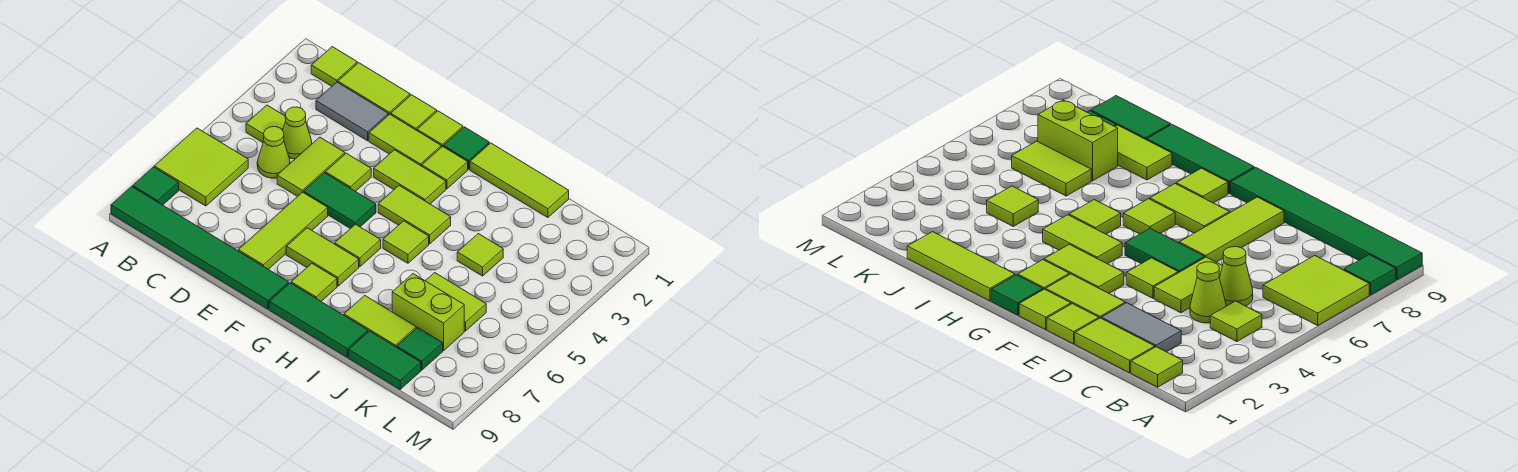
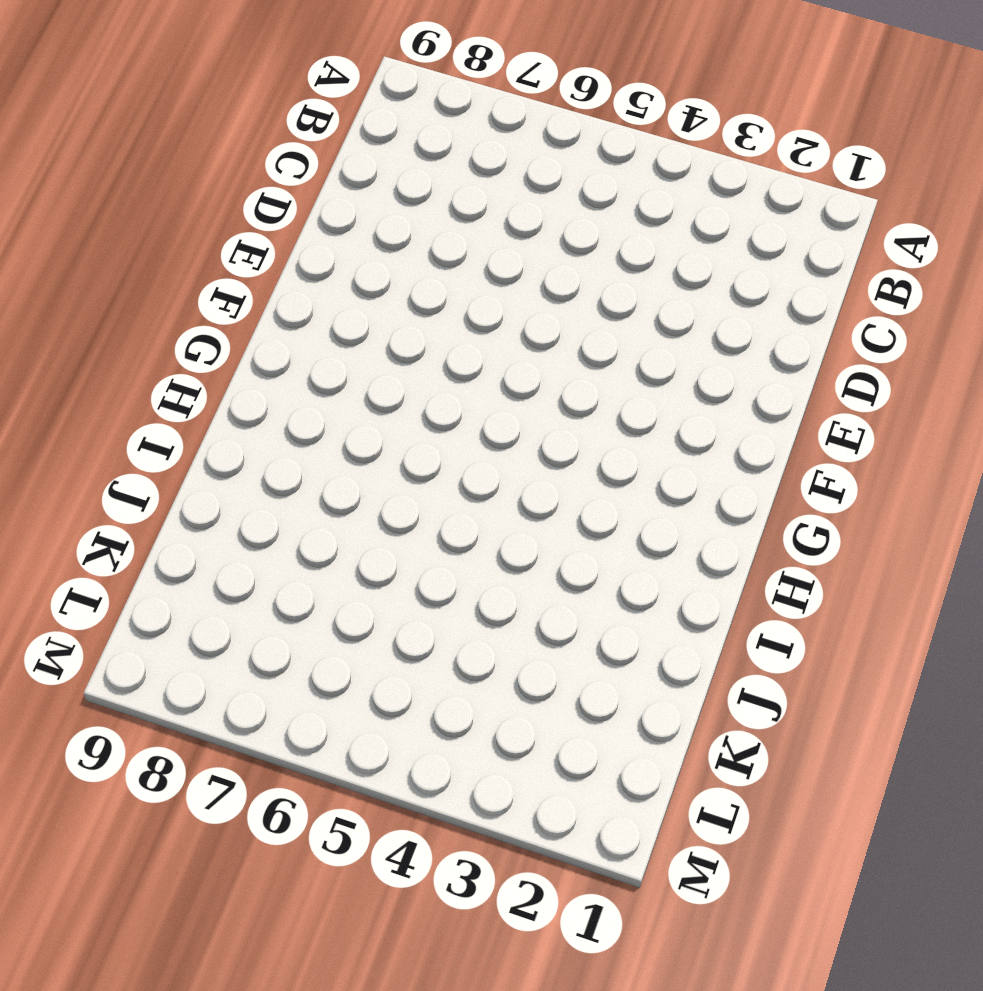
none -> lime tile A6:B7 level 1
none -> green tile A8 level 1
none -> green tile A9:F9 level 1
none -> lime tile B1 level 1

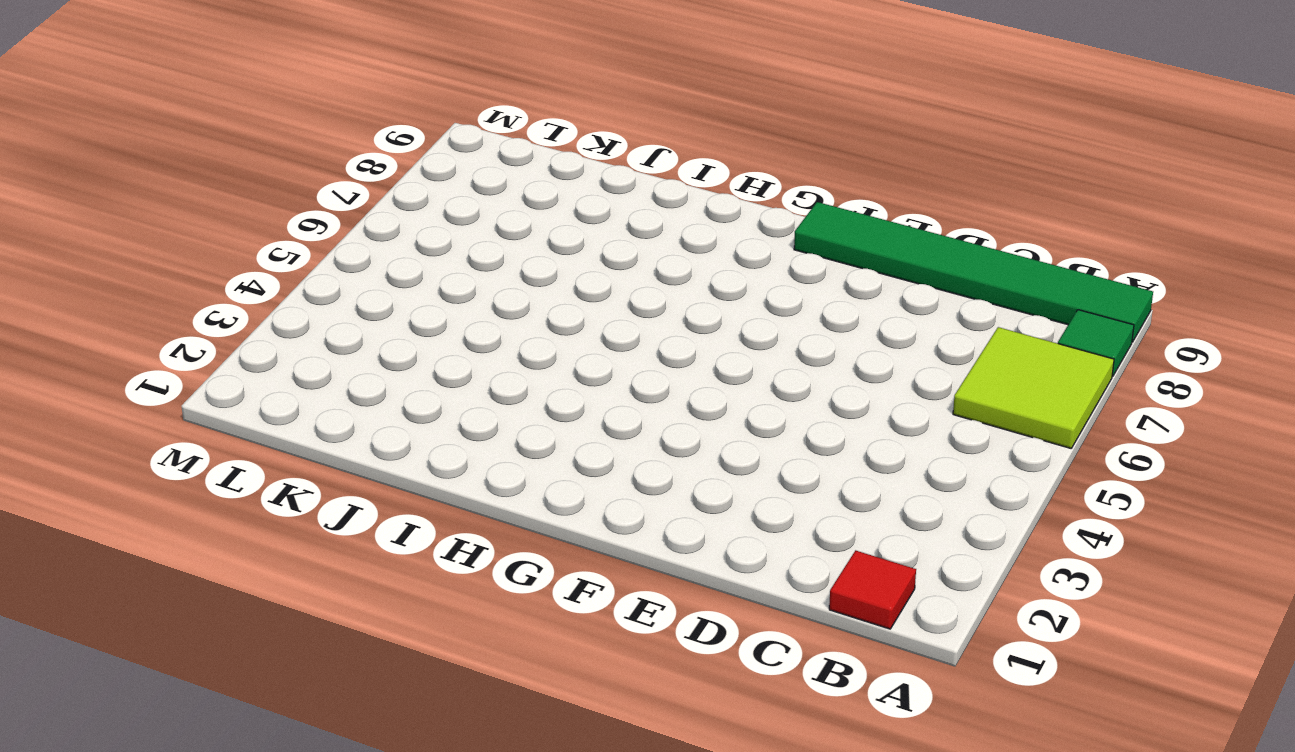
red tile B1 level 1 -> lime tile B1 level 1
none -> lime tile B4 level 1
none -> lime tile C1:D1 level 1
none -> grey tile C2:D2 level 1
none -> lime cone C4 level 1

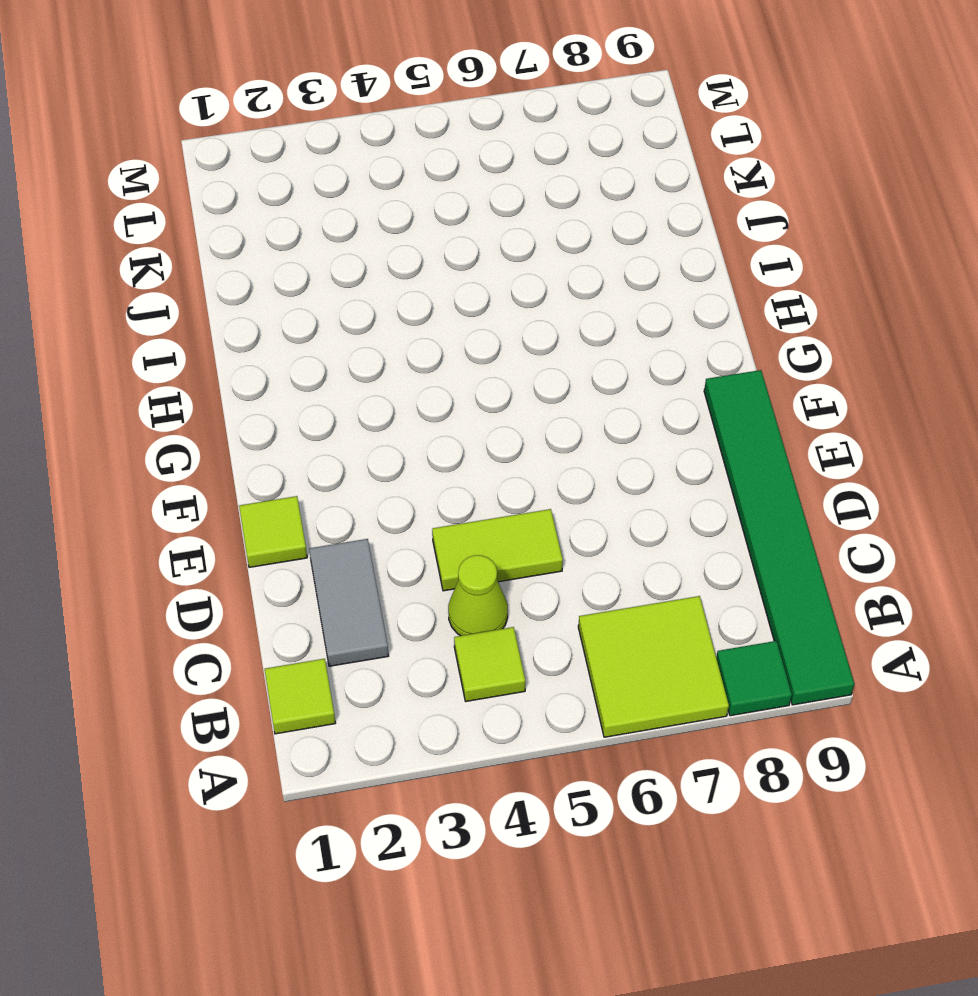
none -> lime tile C1:D1 level 1
none -> lime cone C5 level 1
none -> lime tile E2:F2 level 1
none -> lime tile E4 level 1

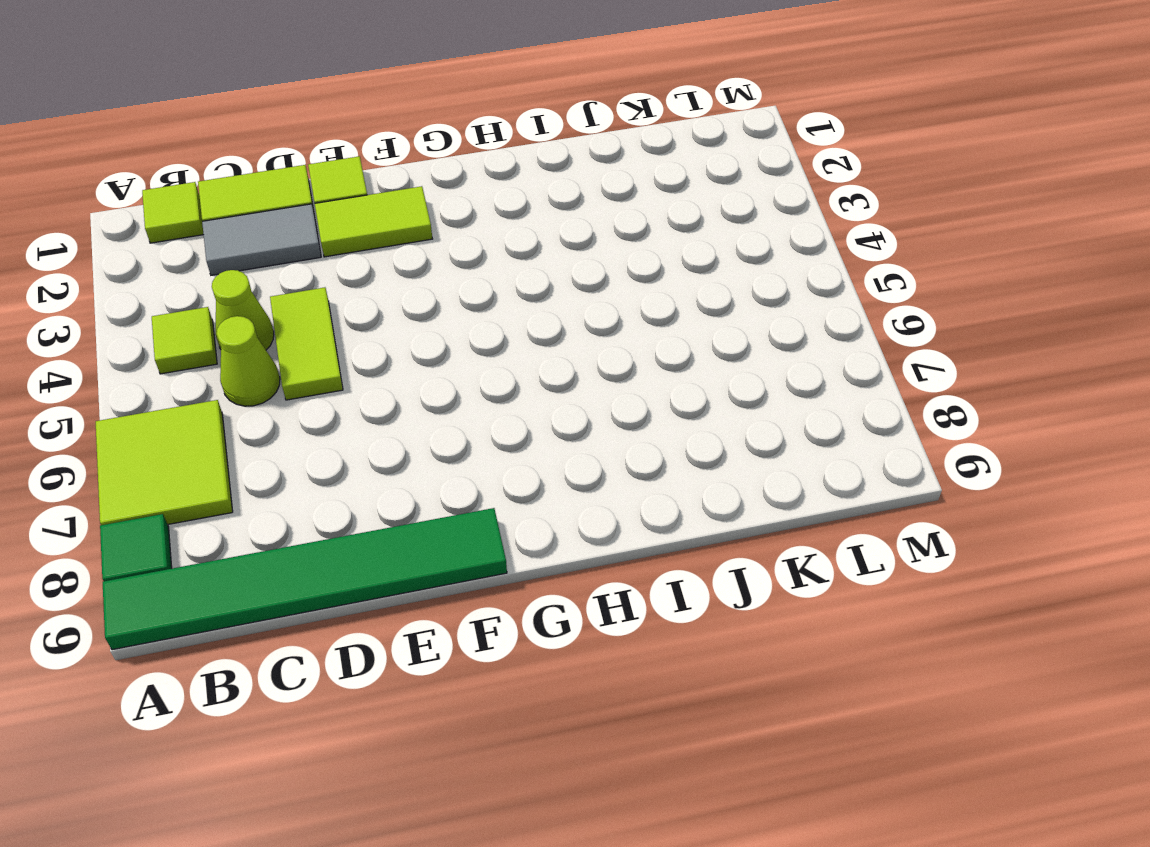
none -> lime tile E4 level 1
none -> green tile E5:F5 level 1
none -> lime tile E6:E8 level 1
none -> lime tile F1 level 1

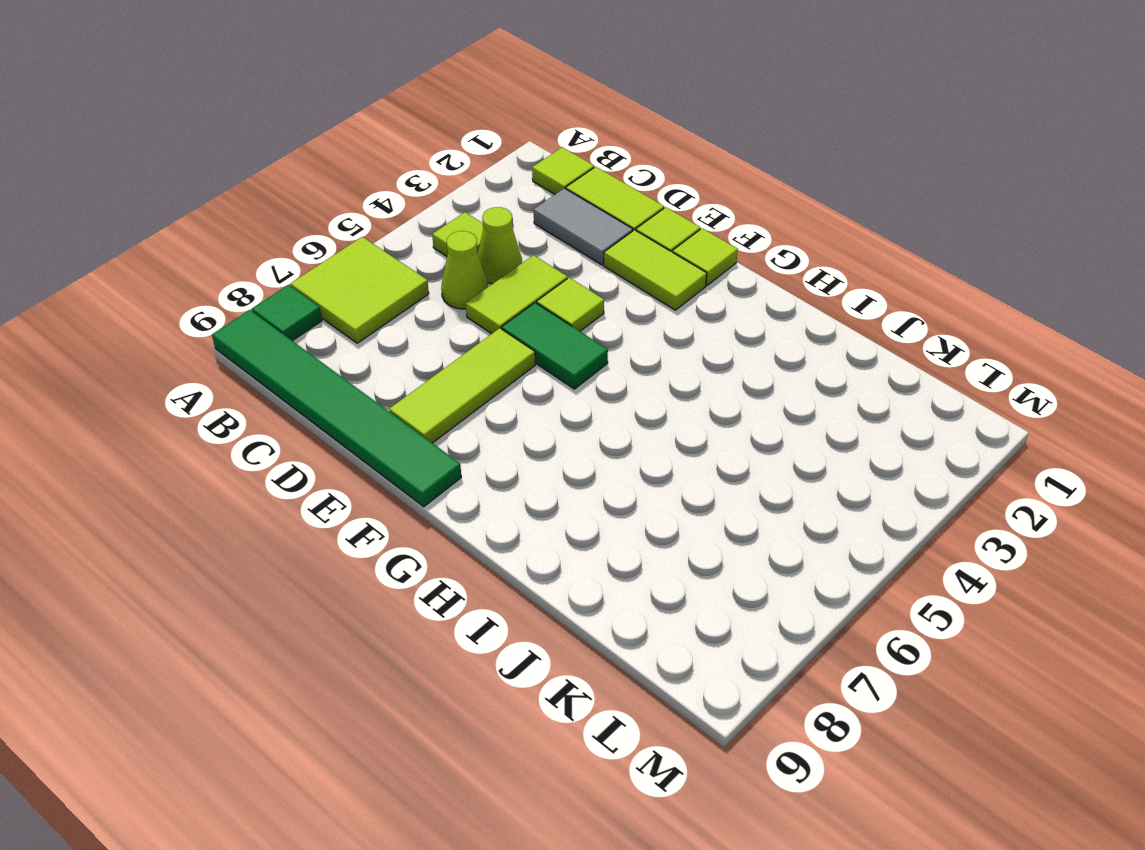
none -> lime tile F3:G3 level 1
none -> lime tile F7:G7 level 1
none -> green tile G1 level 1
none -> lime tile G2 level 1

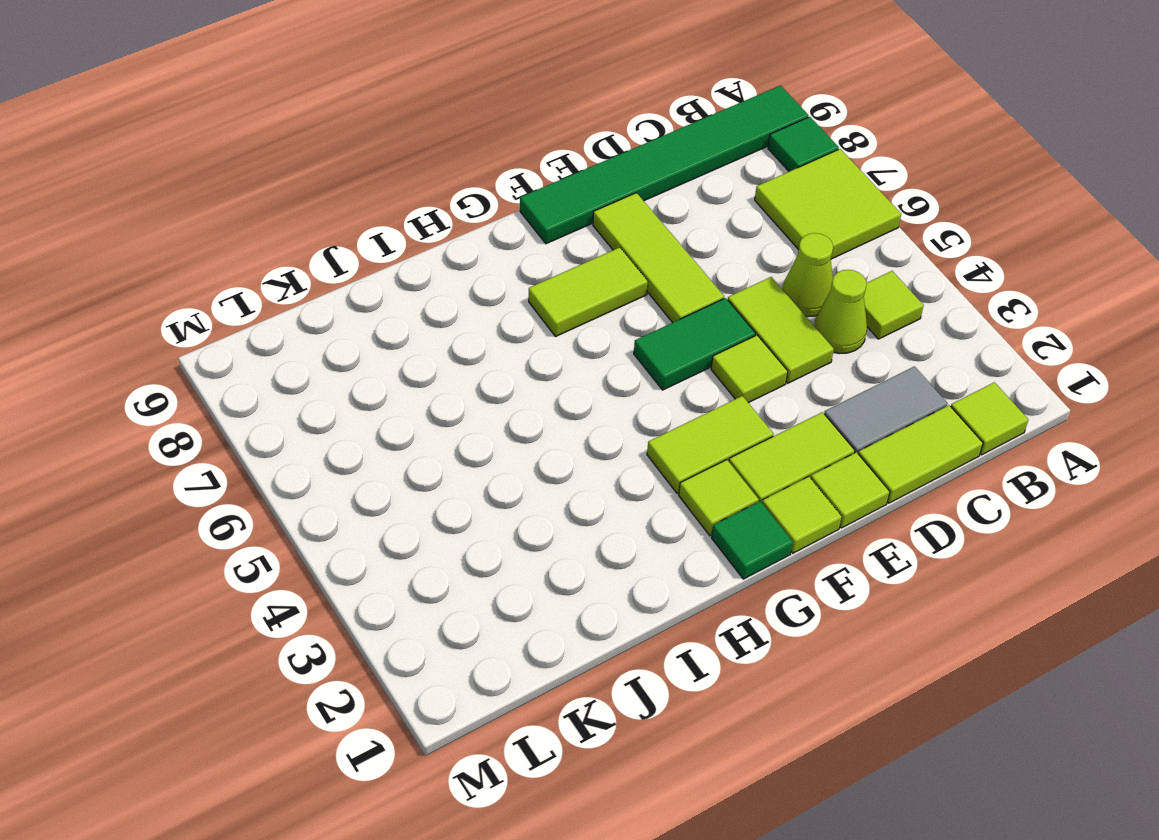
none -> lime tile G4:H4 level 1
none -> lime tile G6 level 1
none -> lime tile G8 level 1
none -> green tile G9:I9 level 1

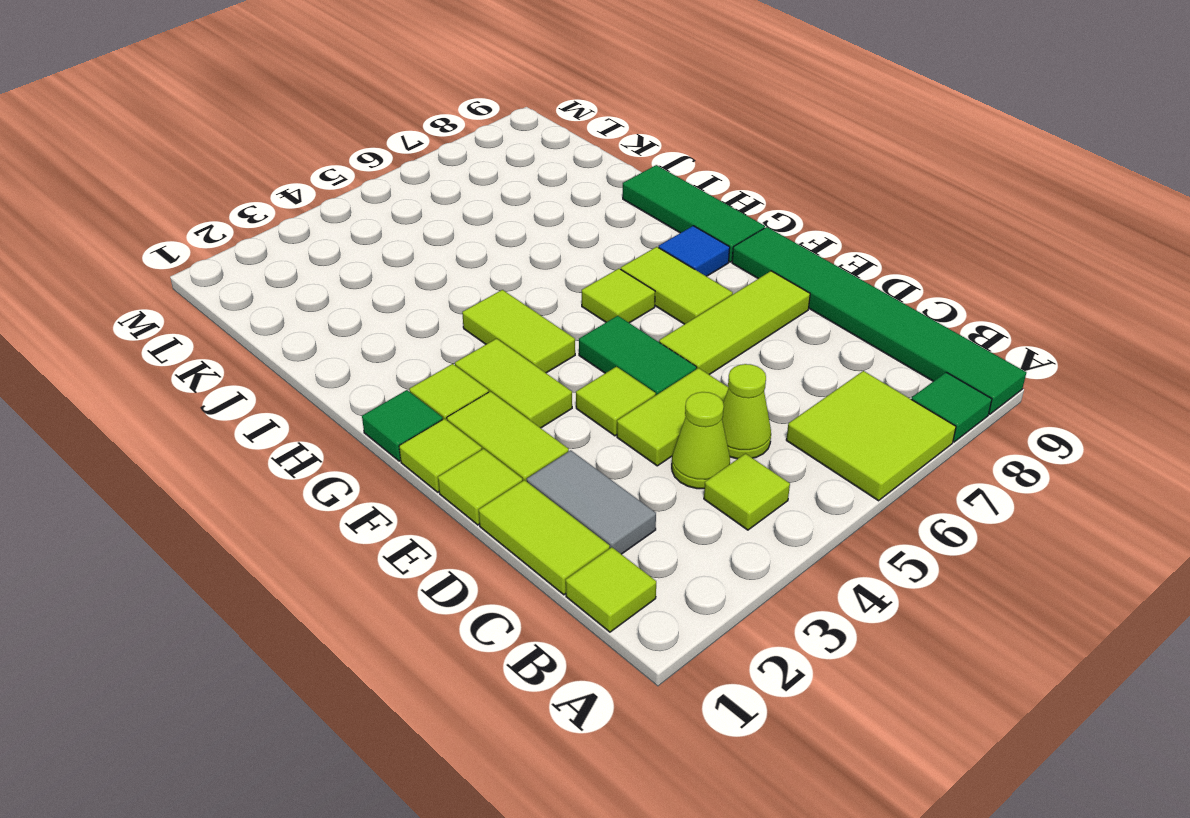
blue tile G8 level 1 -> lime tile G8 level 1
none -> lime tile H1:J1 level 1
none -> lime tile H5 level 1
none -> lime tile I8:J8 level 1
none -> lime tile J4 level 1

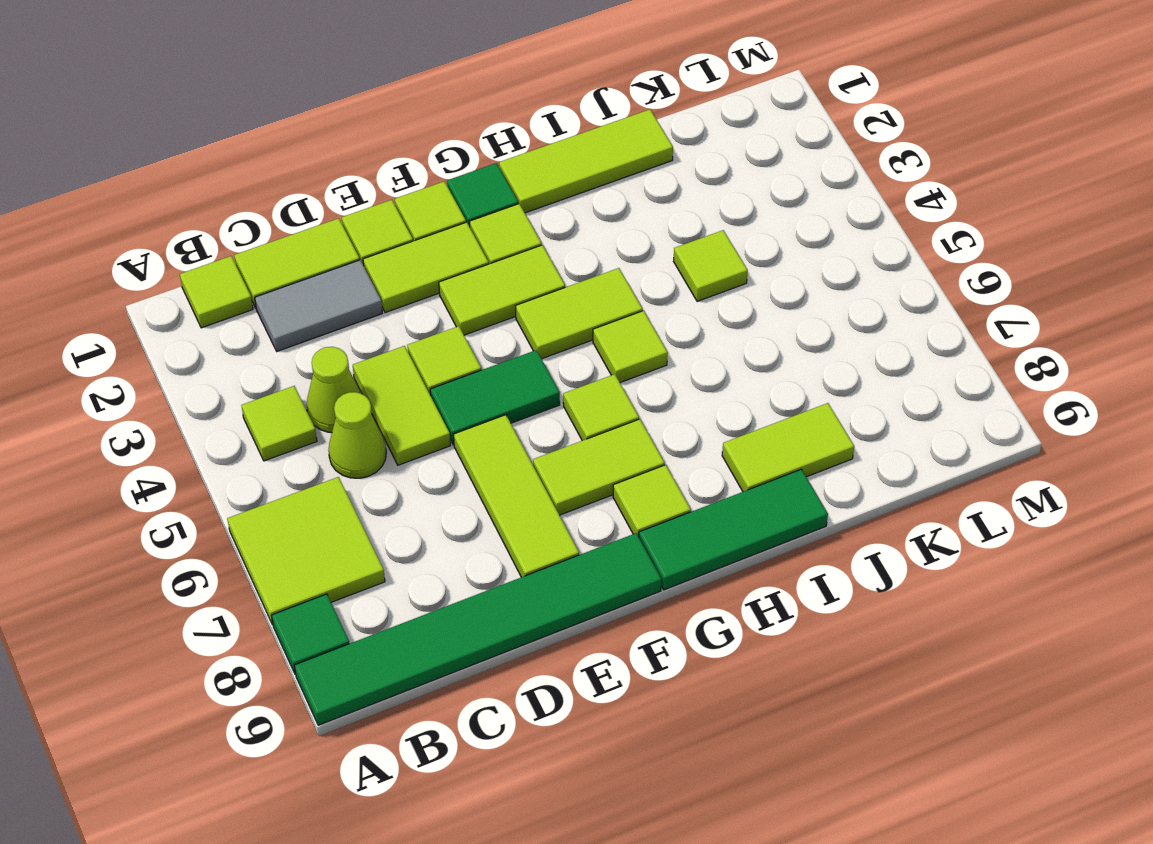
none -> lime tile J6:K6 level 1
none -> lime brick J7:K7 level 1
none -> green tile J9:K9 level 1
none -> green tile K8 level 1

